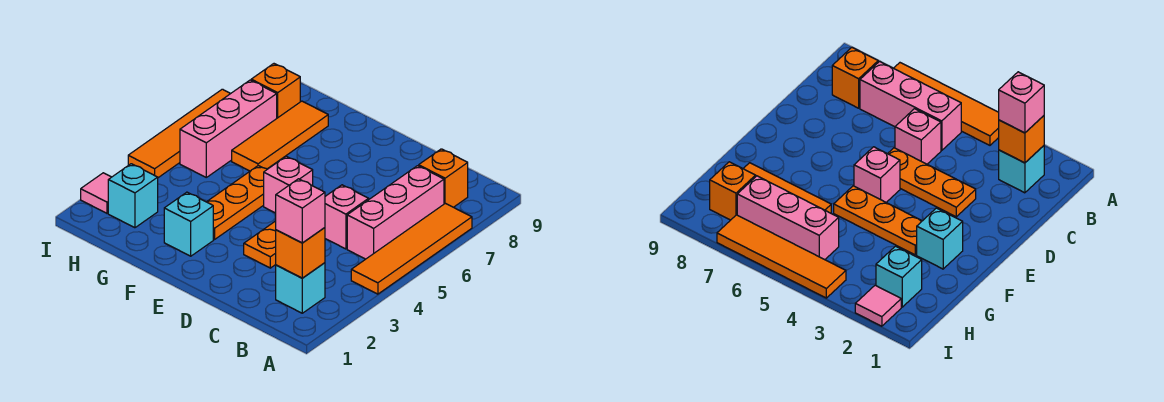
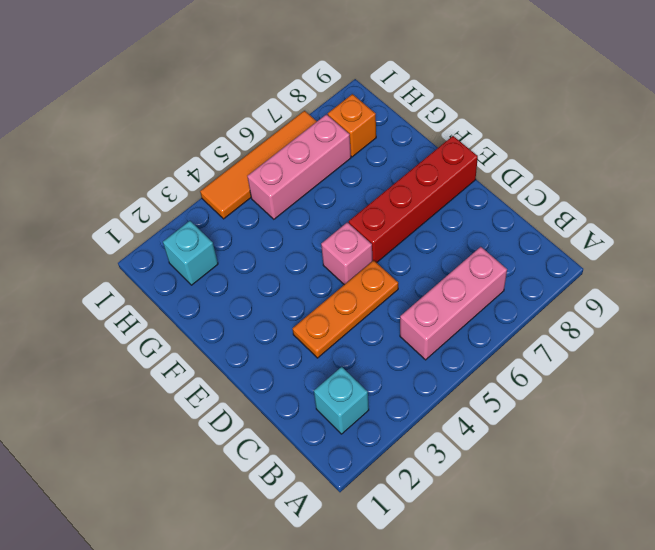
red brick E6:E9 level 1 -> none
none -> orange tile A4:A7 level 1
none -> orange brick B8 level 1
none -> pink brick C5 level 1

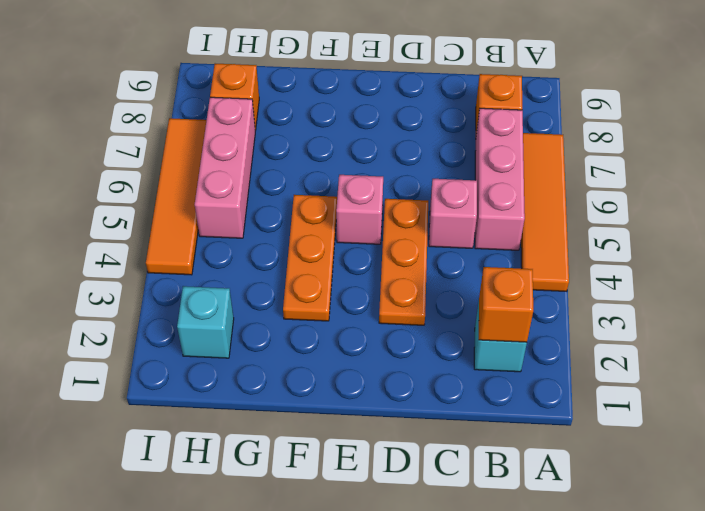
none -> cyan brick F2 level 1
none -> orange tile G6:G8 level 1
none -> pink tile I2 level 1

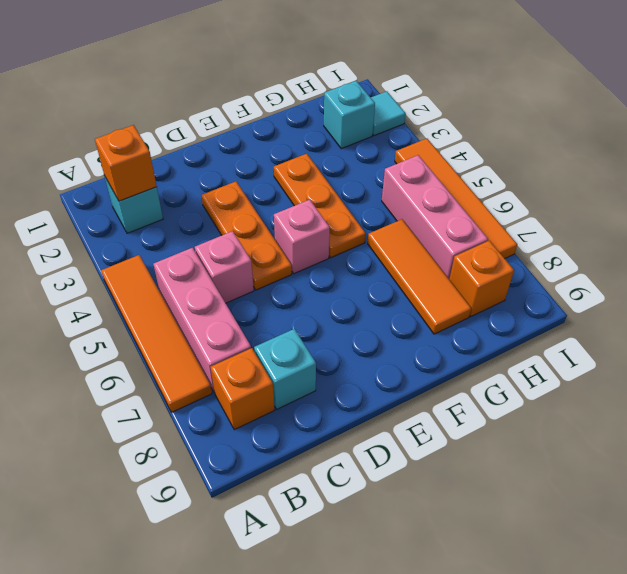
cyan brick C8 level 1 -> cyan brick F2 level 1
cyan tile I2 level 1 -> pink tile I2 level 1
none -> pink brick B2 level 3

